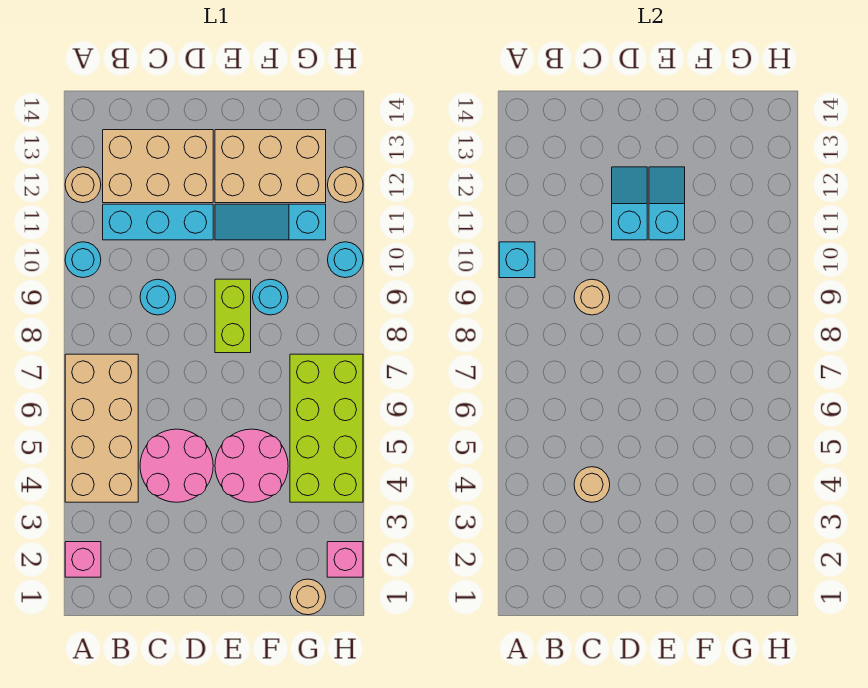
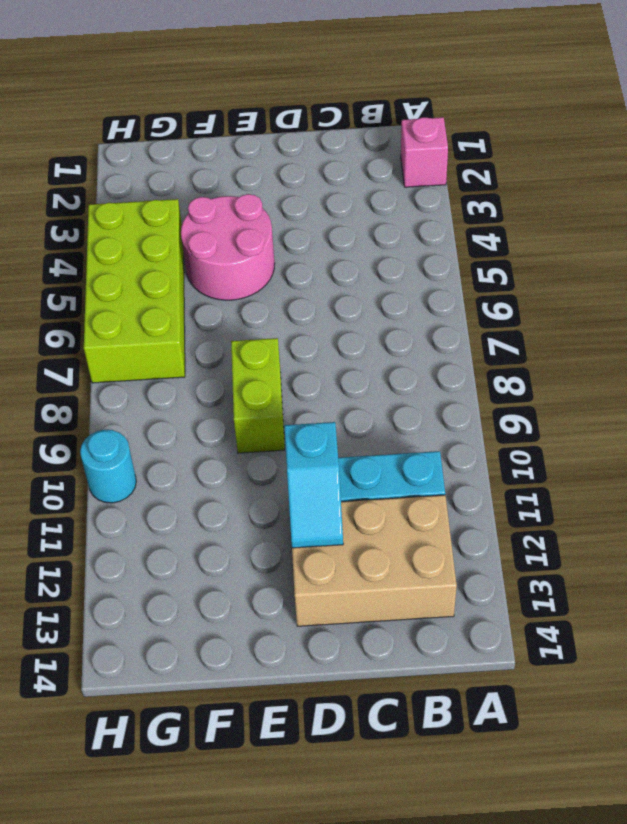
none -> tan brick A4:B7 level 1
none -> cyan round brick A10 level 1
none -> tan round brick A12 level 1

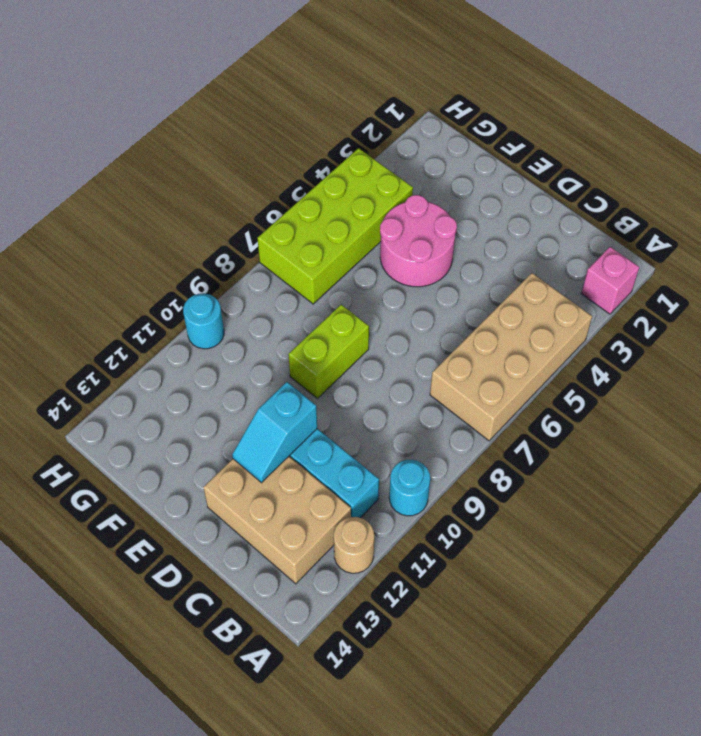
none -> pink round brick C4:D5 level 1
none -> cyan round brick C9 level 1
none -> cyan slope E11:G11 level 1 top G

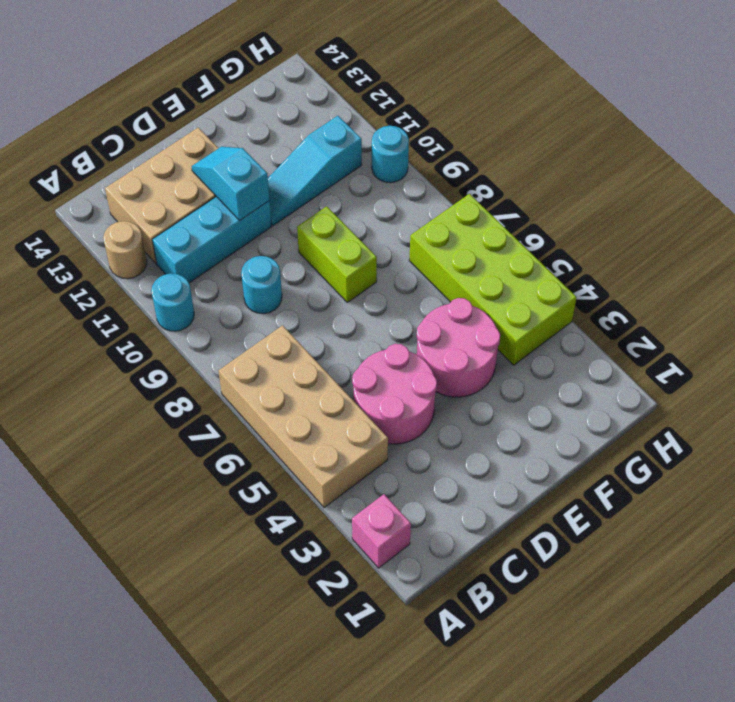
none -> tan brick E12:G13 level 1
none -> cyan round brick F9 level 1
none -> tan round brick G1 level 1

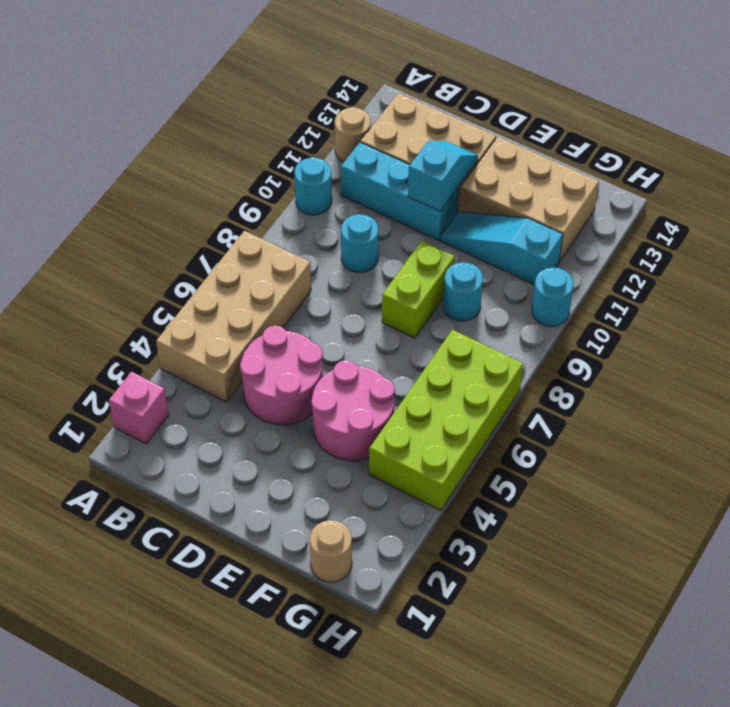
none -> pink brick H2 level 1
none -> tan round brick H12 level 1
none -> cyan brick A10 level 2

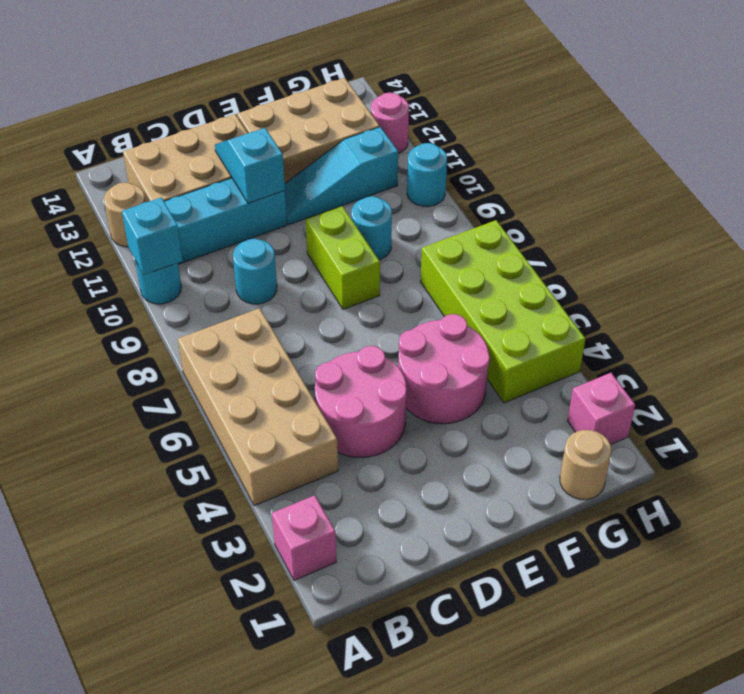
pink round brick H12 level 1 -> tan round brick H12 level 1
none -> tan round brick C4 level 2
none -> tan round brick C9 level 2
none -> cyan slope E11:E12 level 2 top 11

